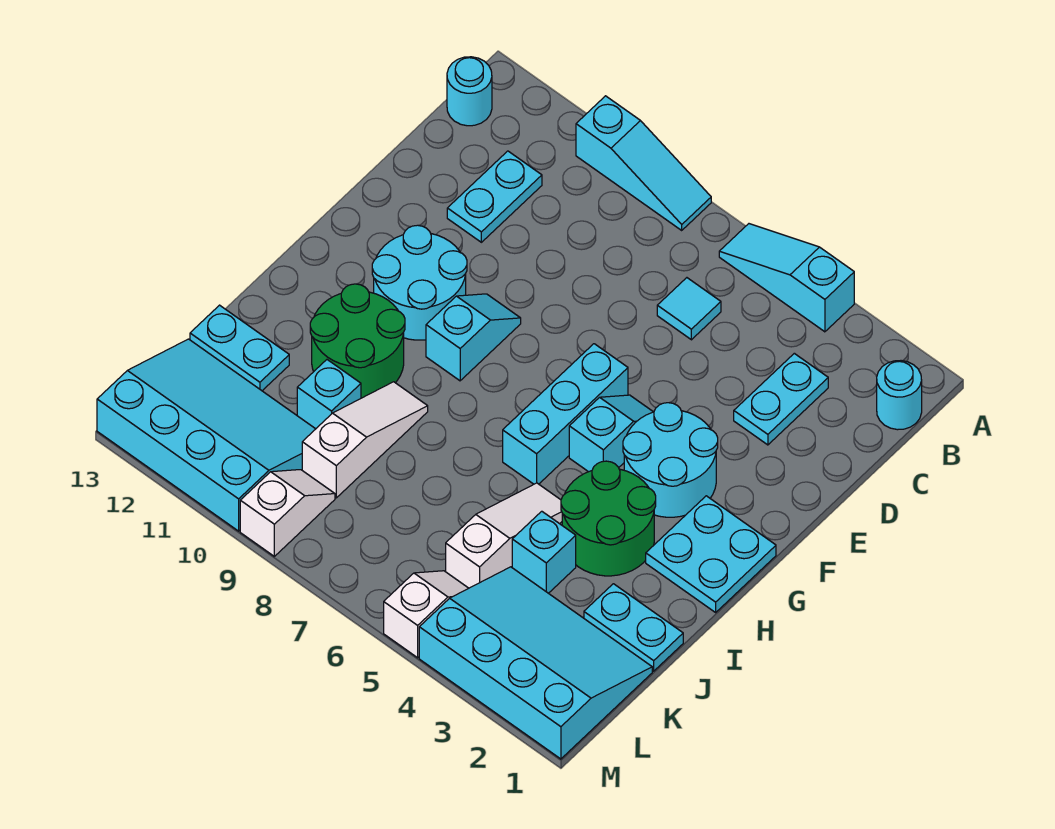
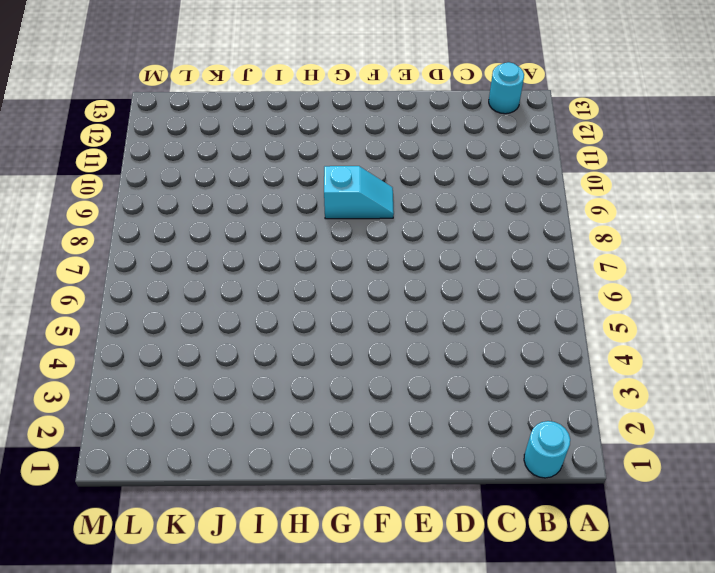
none -> cyan slope A4:A6 level 1 top 4
none -> cyan slope A8:A10 level 1 top 10
none -> cyan plate C3:D3 level 1

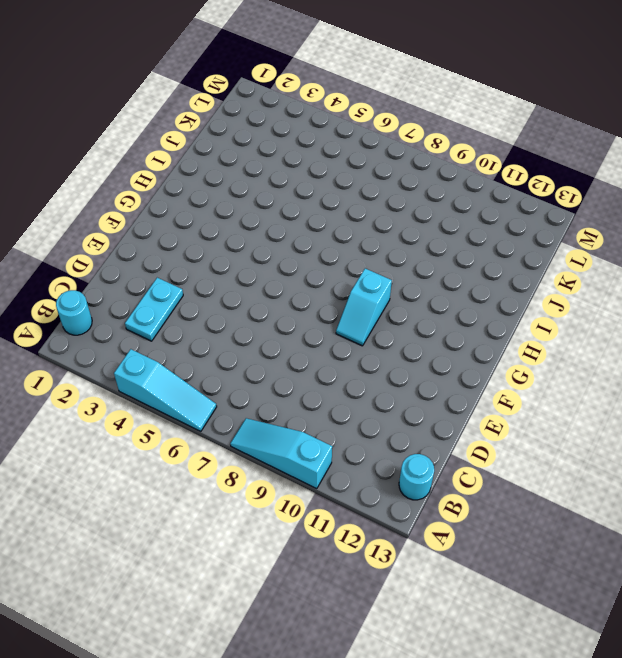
none -> cyan tile C6 level 1
none -> cyan plate C11:D11 level 1
none -> cyan round brick F3:G4 level 1

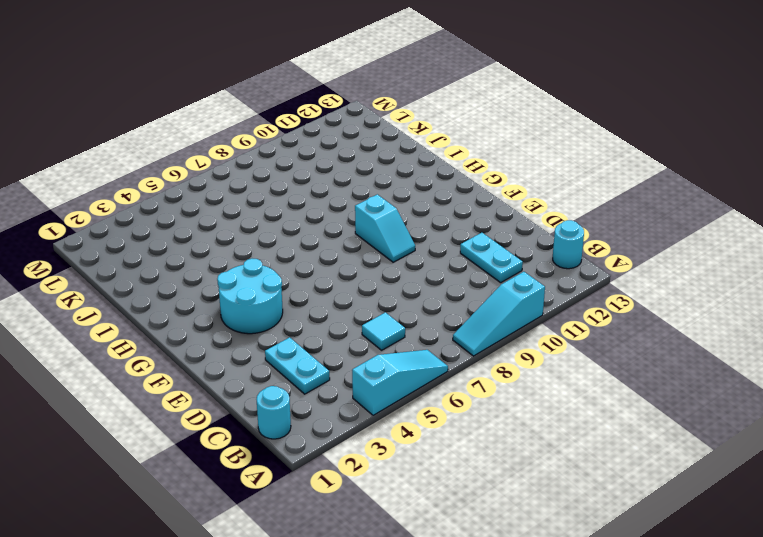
none -> cyan slope F5:G5 level 1 top G
none -> cyan brick F6:H6 level 1
none -> cyan round brick F10:G11 level 1

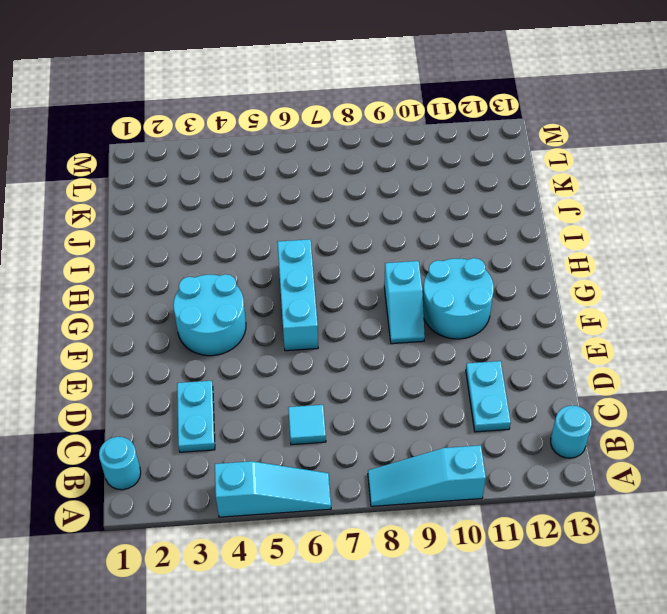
none -> cyan slope F5:G5 level 1 top G
none -> cyan plate G1:H2 level 1
none -> green round brick H3:I4 level 1

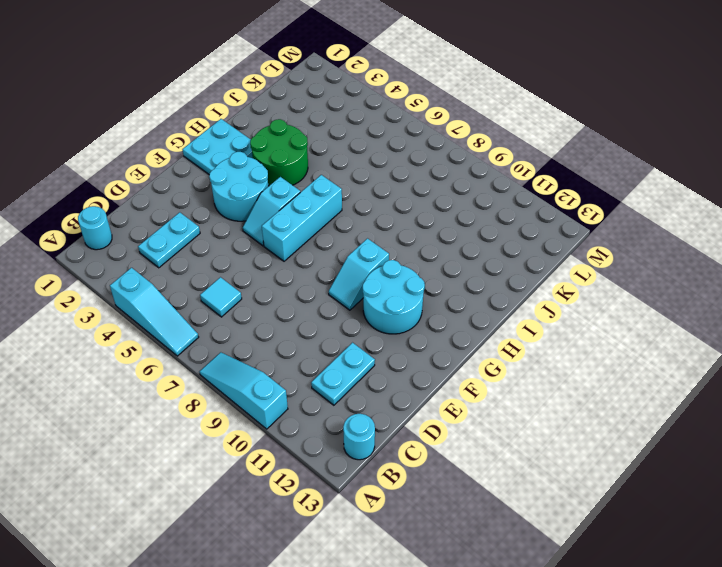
none -> green round brick H10:I11 level 1
none -> white slope I5:K5 level 1 top K
none -> white slope I9:K9 level 1 top K

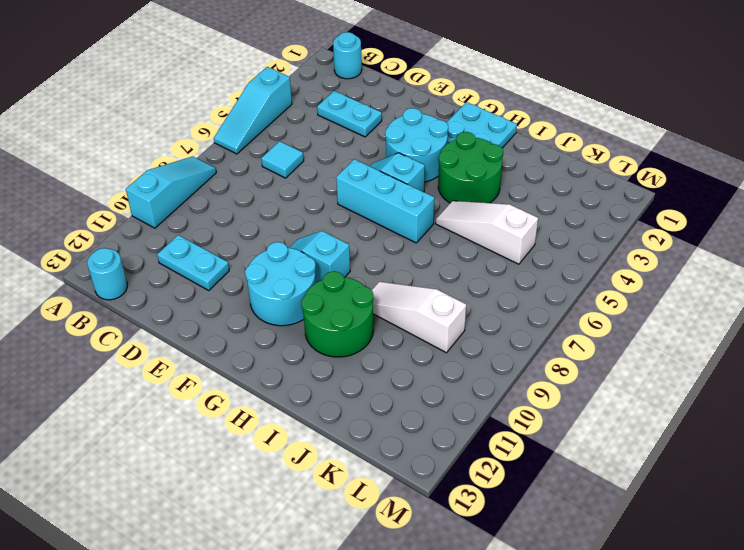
none -> cyan plate J1:J2 level 1
none -> cyan brick J4 level 1
none -> cyan brick J10 level 1

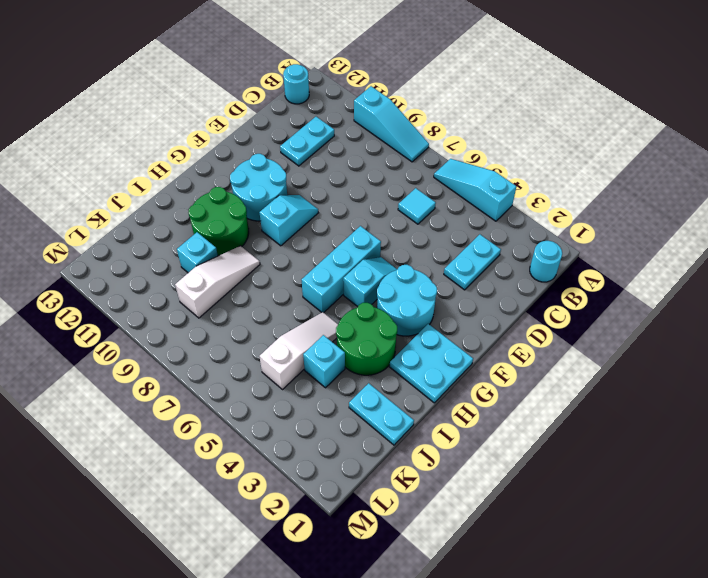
none -> cyan plate J12:J13 level 1
none -> cyan slope K1:M4 level 1 top M
none -> cyan slope K10:M13 level 1 top M

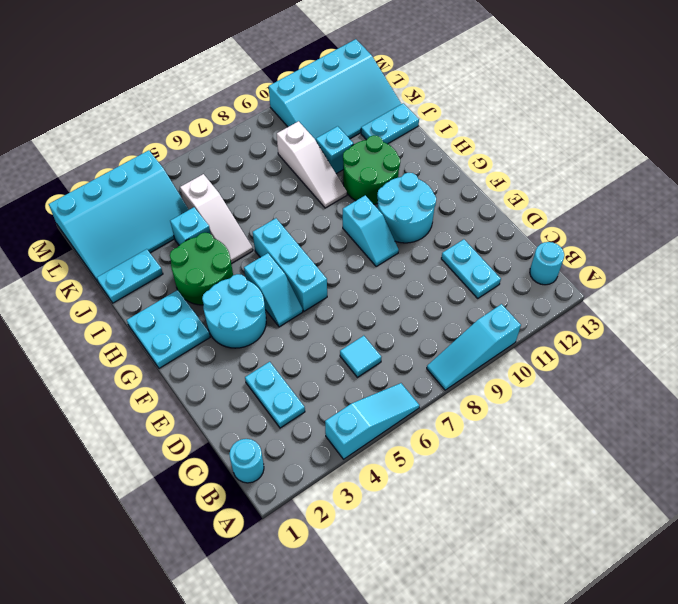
none -> white slope L5:M5 level 1 top M
none -> white slope L9:M9 level 1 top M

